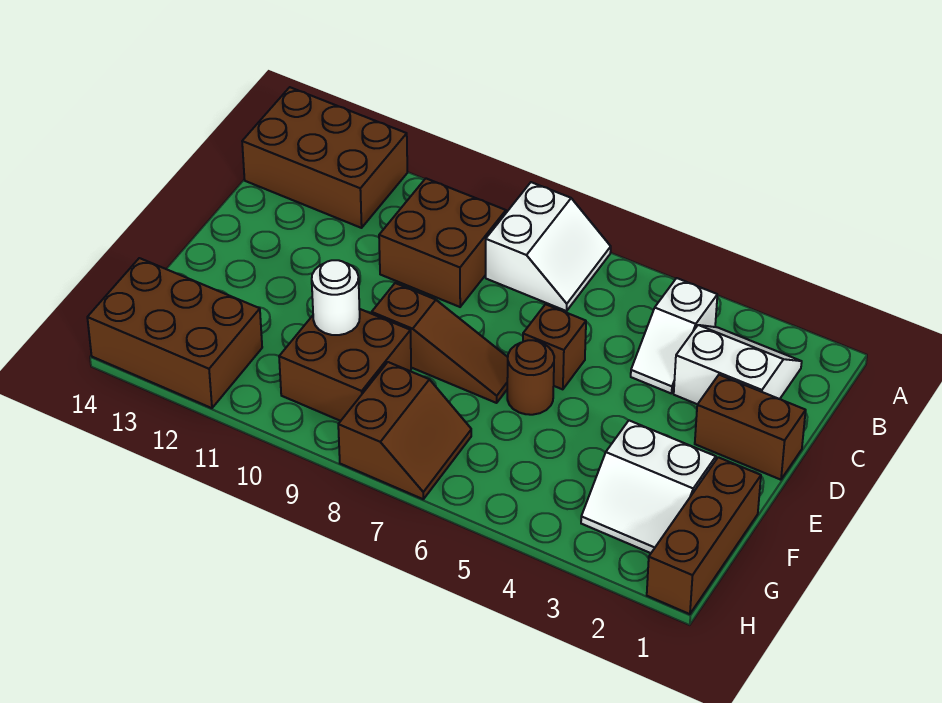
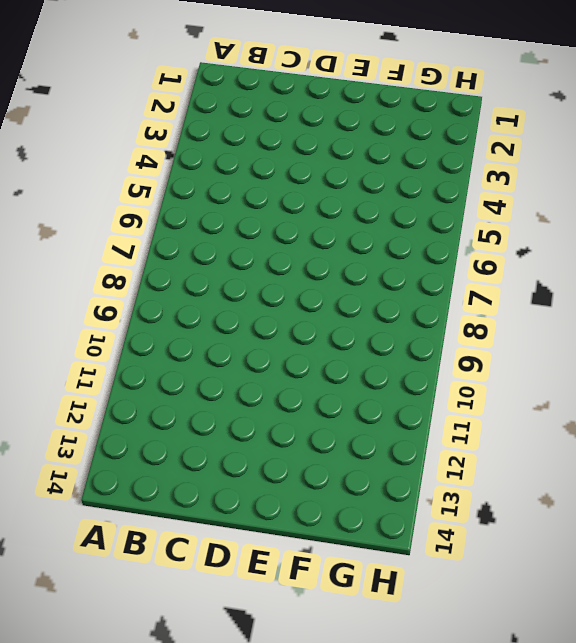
none -> white slope A7:B8 level 1 top 8
none -> brown brick A12:B14 level 1
none -> white slope B2:C3 level 1 top C

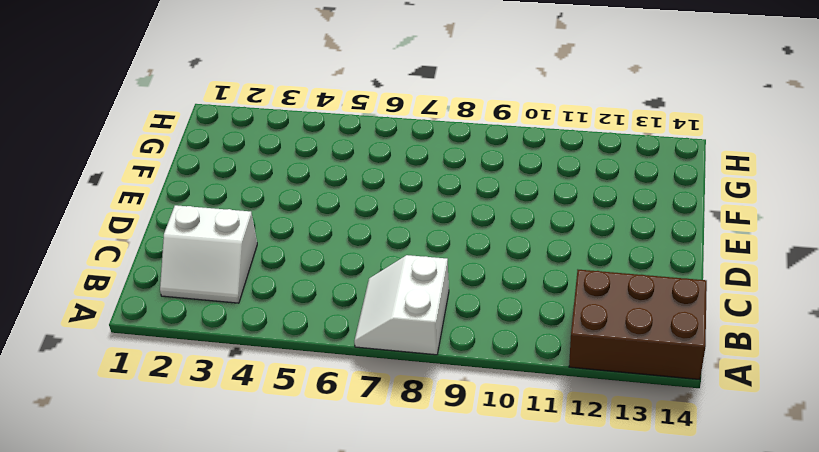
none -> white slope B4:C4 level 1 top B
none -> brown brick B9:C10 level 1
none -> brown brick D1:D2 level 1

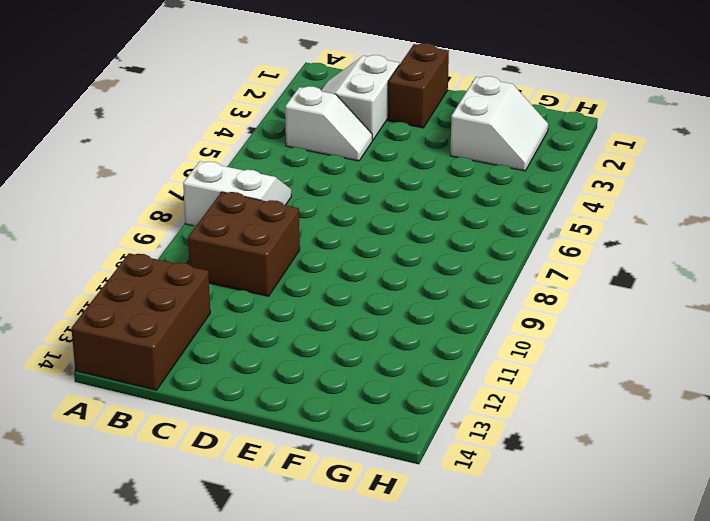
none -> brown brick D6 level 1
none -> brown round brick E6 level 1
none -> brown slope E7:E9 level 1 top 9

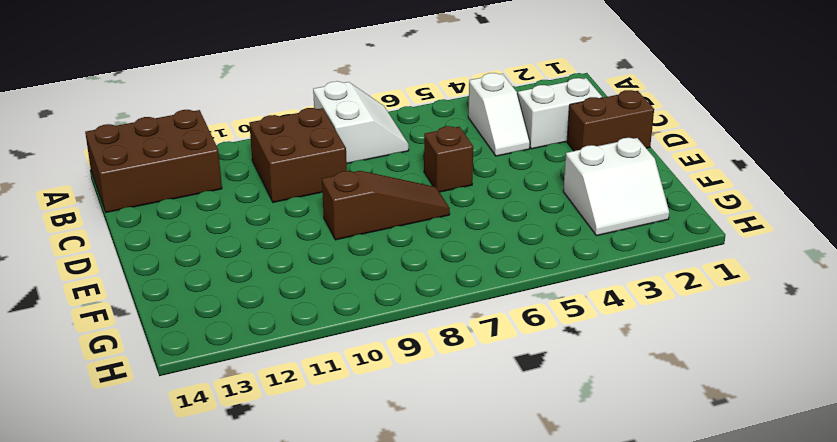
none -> brown round brick E6 level 1
none -> brown brick F1:H1 level 1
none -> brown brick F9:G10 level 1

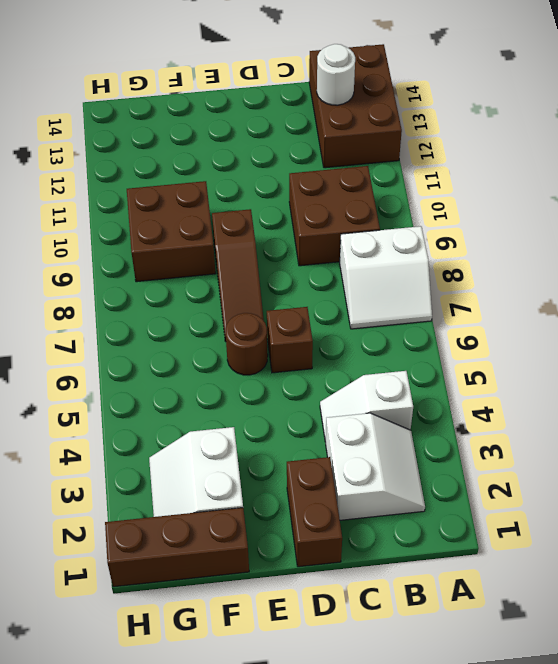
white round brick B13 level 2 -> white round brick F10 level 2
none -> brown slope G7:H8 level 1 top 8
none -> brown brick G12:H14 level 1

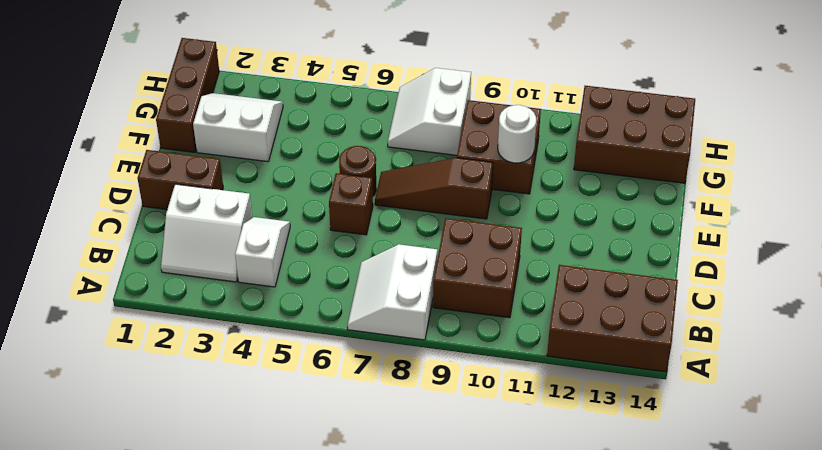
white slope G7:H8 level 1 top 8 -> brown slope G7:H8 level 1 top 8

